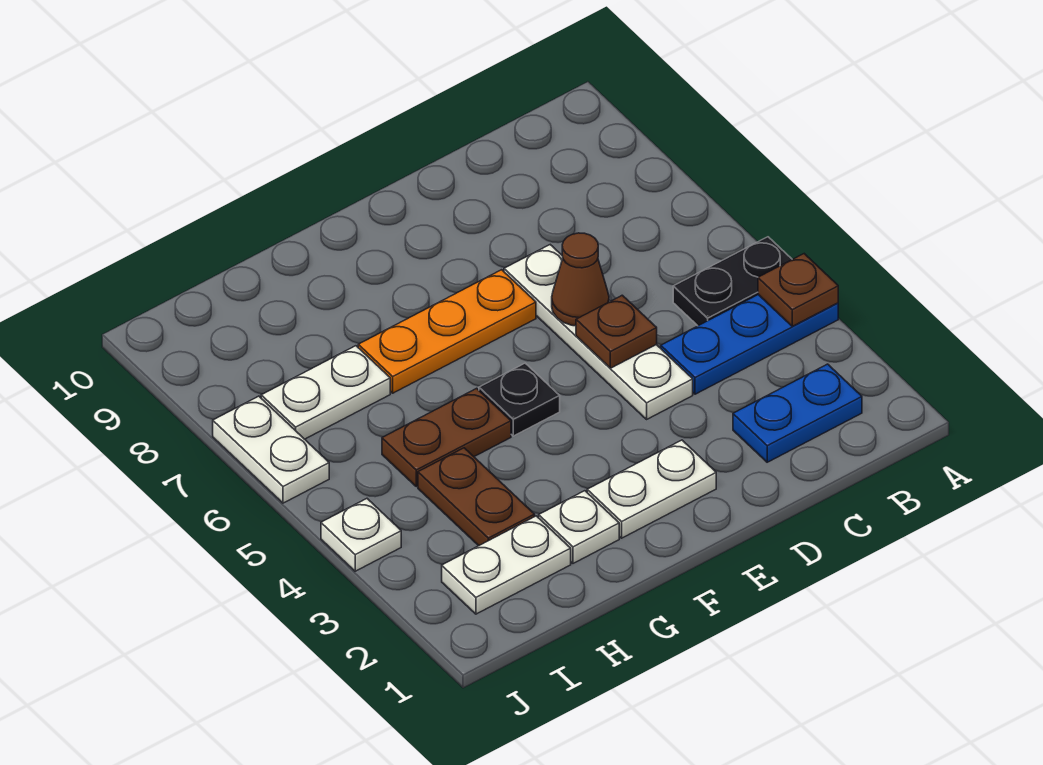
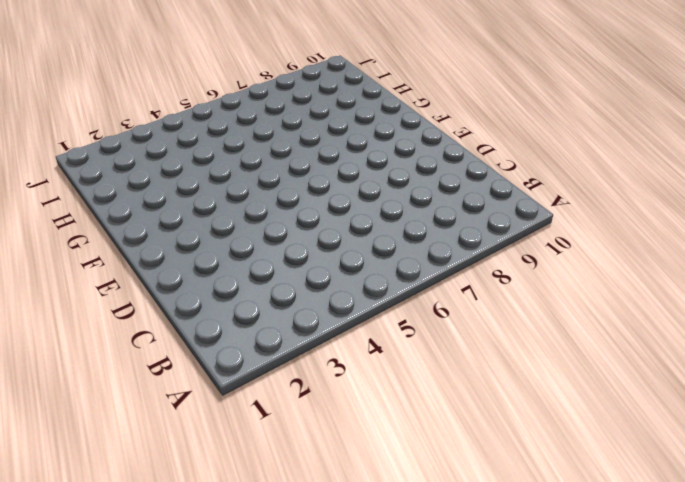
none -> blue plate A4:C4 level 1
none -> black plate A5:B5 level 1
none -> blue plate B2:C2 level 1

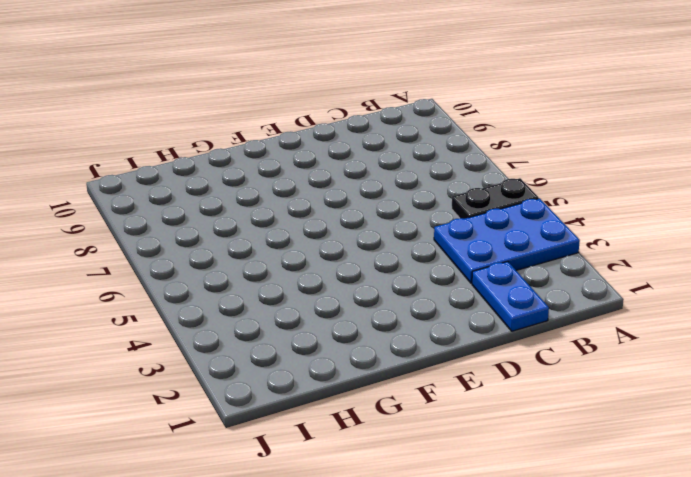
blue plate A3:C4 level 1 -> blue plate A4:C4 level 1
blue plate C1:C2 level 1 -> blue plate B2:C2 level 1
none -> white plate D4:D7 level 1
none -> white plate E2:F2 level 1
none -> orange plate E7:G7 level 1

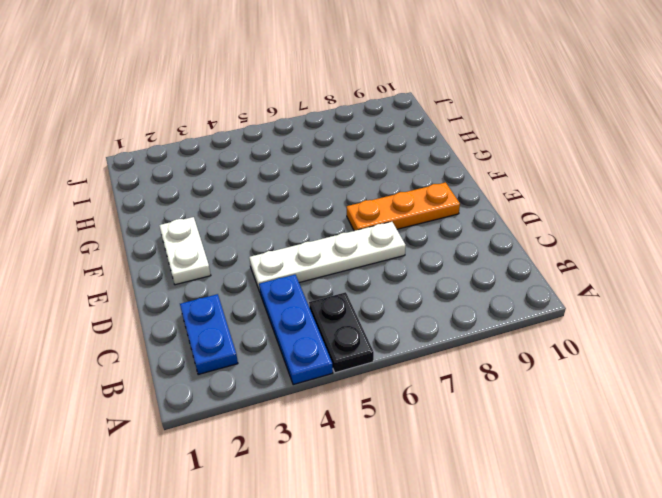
orange plate E7:E9 level 1 -> orange plate E7:G7 level 1
none -> black plate F5 level 1
none -> white plate G2 level 1
none -> brown plate G5:H5 level 1

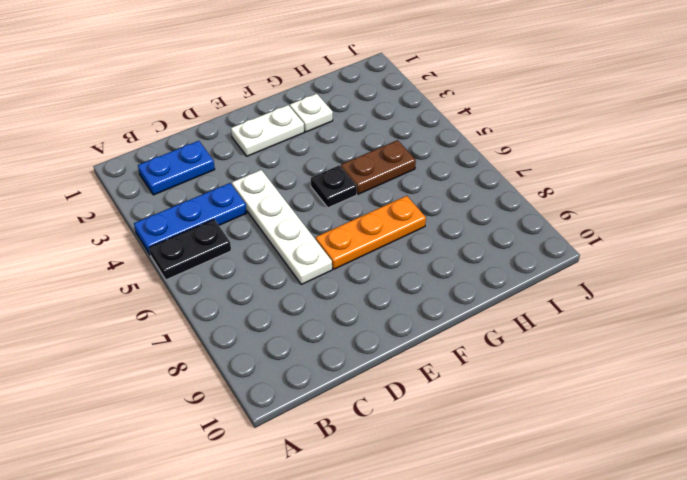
none -> white plate H2:I2 level 1
none -> brown plate H3:H4 level 1
none -> white plate H7:I7 level 1

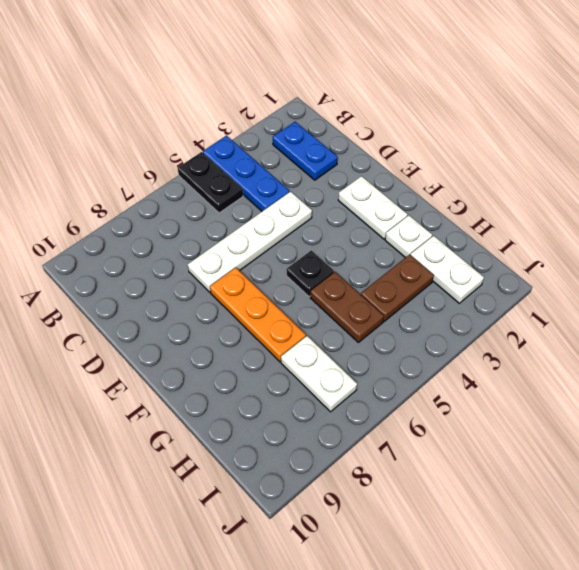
none -> white plate J4 level 1
none -> white plate J6:J7 level 1
none -> brown plate A4 level 2

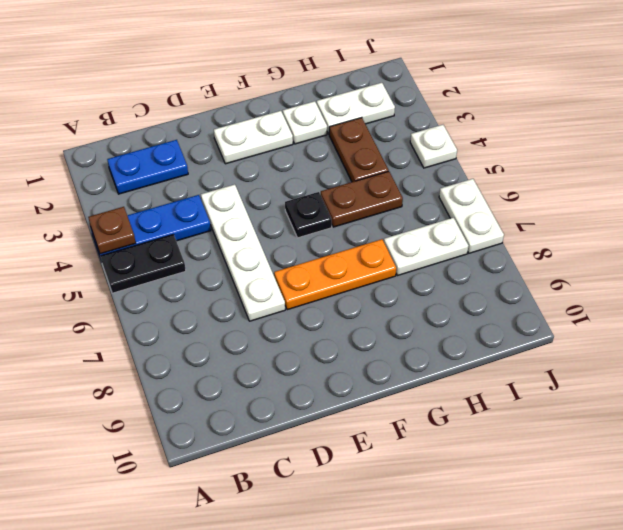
none -> brown plate D5 level 2
none -> brown cone D6 level 2

